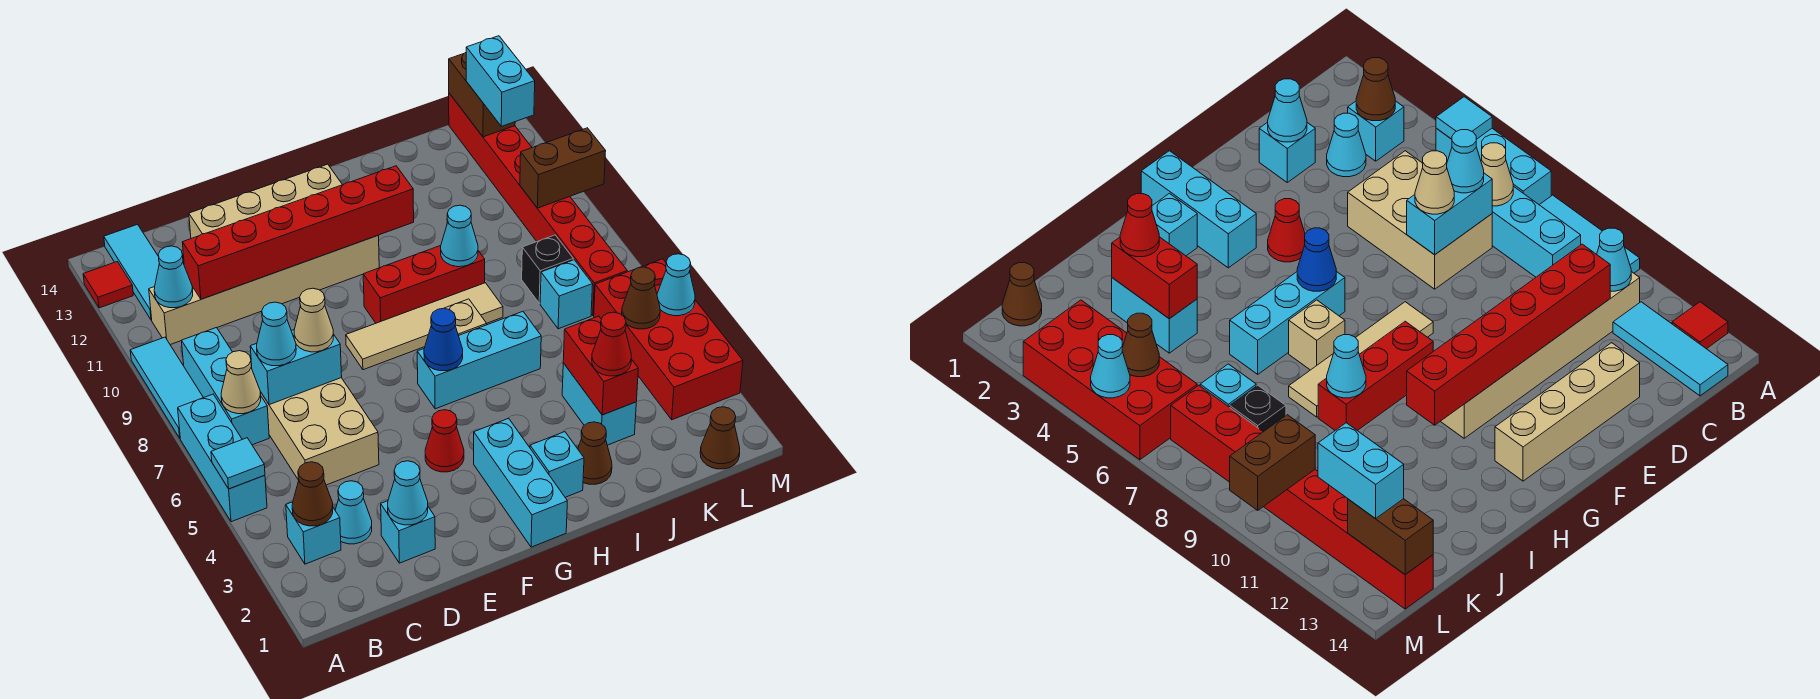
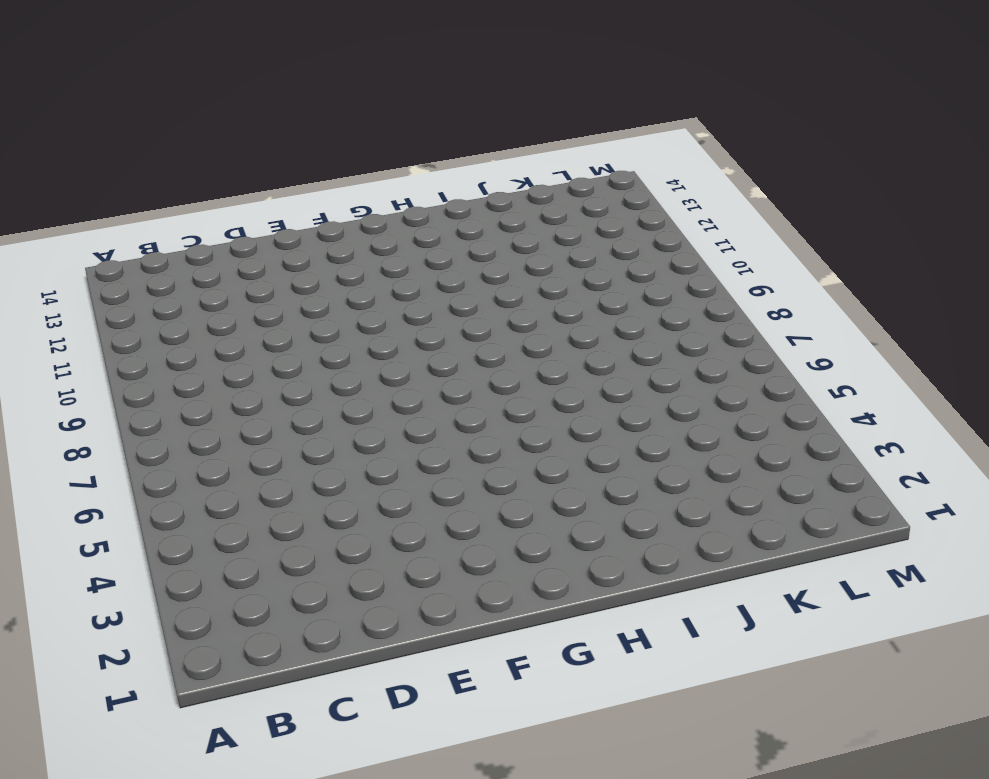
none -> cyan brick A5:A7 level 1
none -> cyan tile A8:A10 level 1
none -> red tile A13 level 1
none -> cyan brick B3 level 1

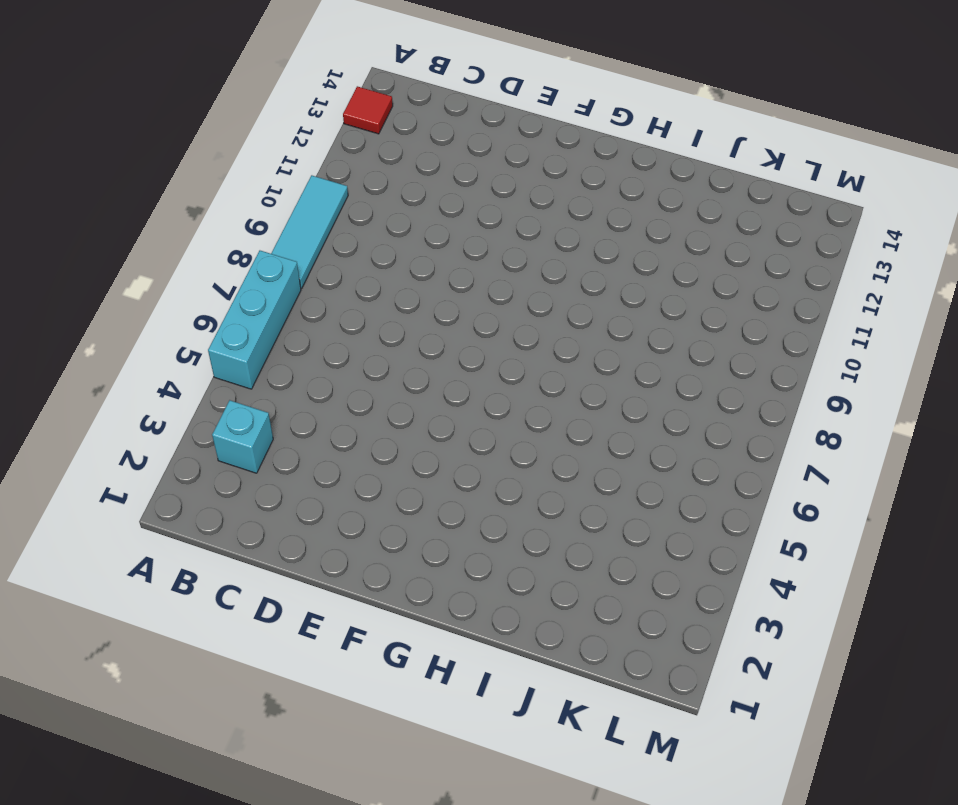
none -> cyan brick B7:B9 level 1
none -> tan brick B11:G11 level 1
none -> cyan tile B12:B14 level 1
none -> cyan cone C3 level 1

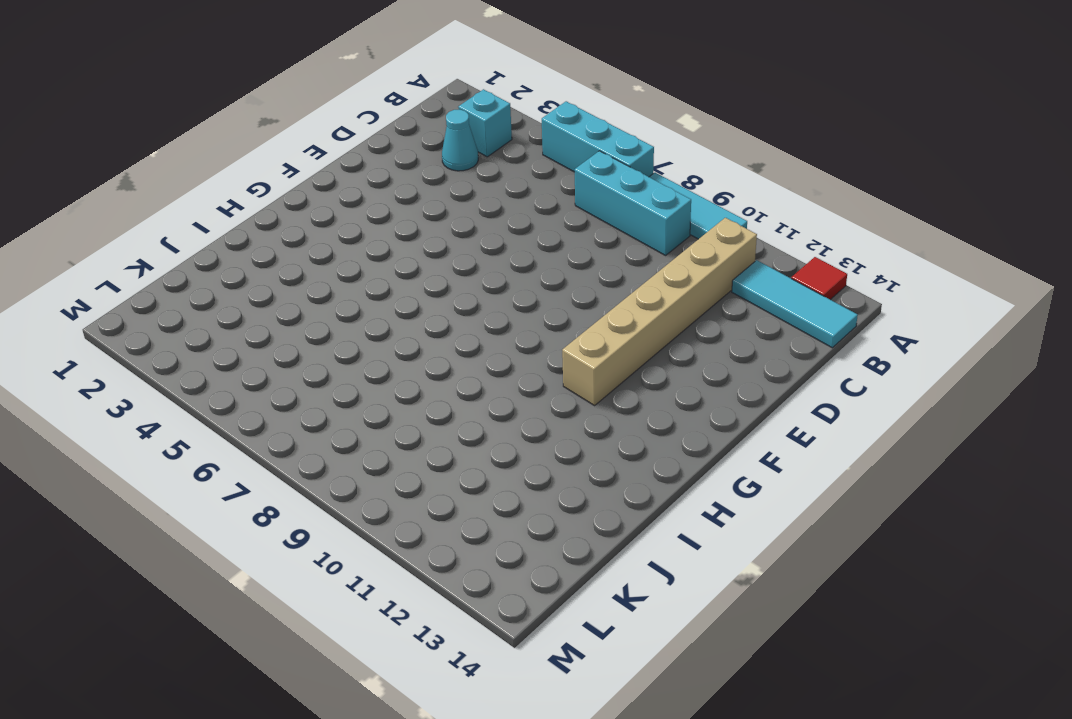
none -> tan brick C5:D7 level 1
none -> cyan brick D2 level 1
none -> tan brick D13:G13 level 1
none -> red cone F4 level 1

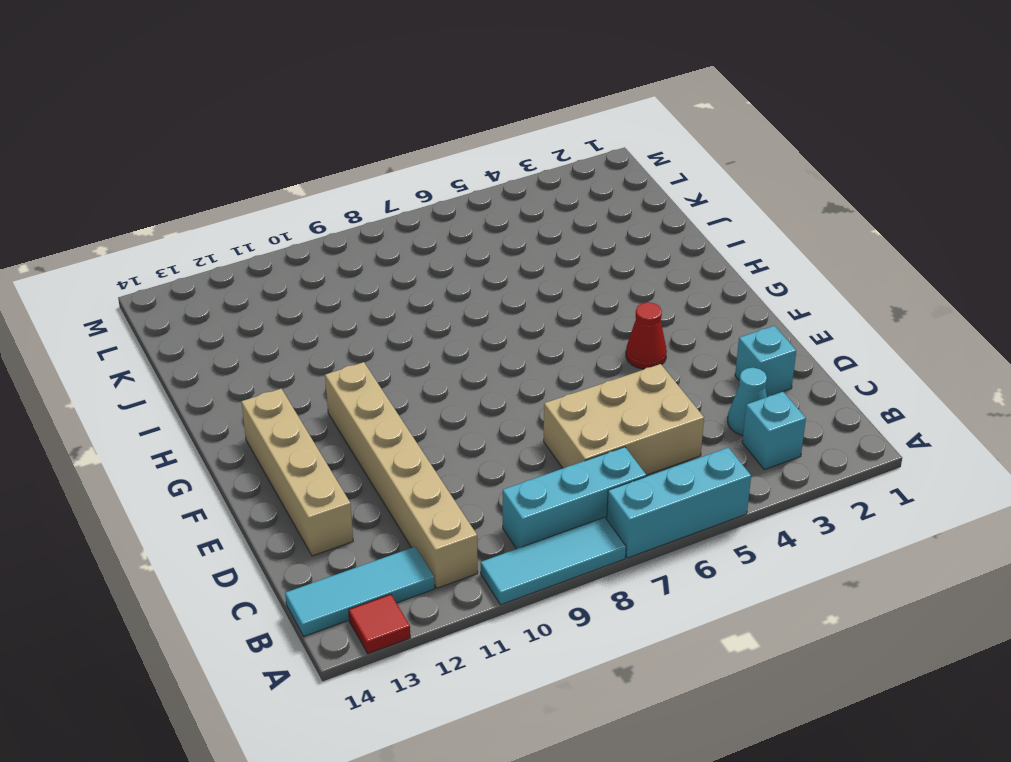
none -> tan tile F8:I8 level 1
none -> cyan brick G1:G3 level 1
none -> cyan brick G6:I6 level 1
none -> red brick G9:I9 level 1

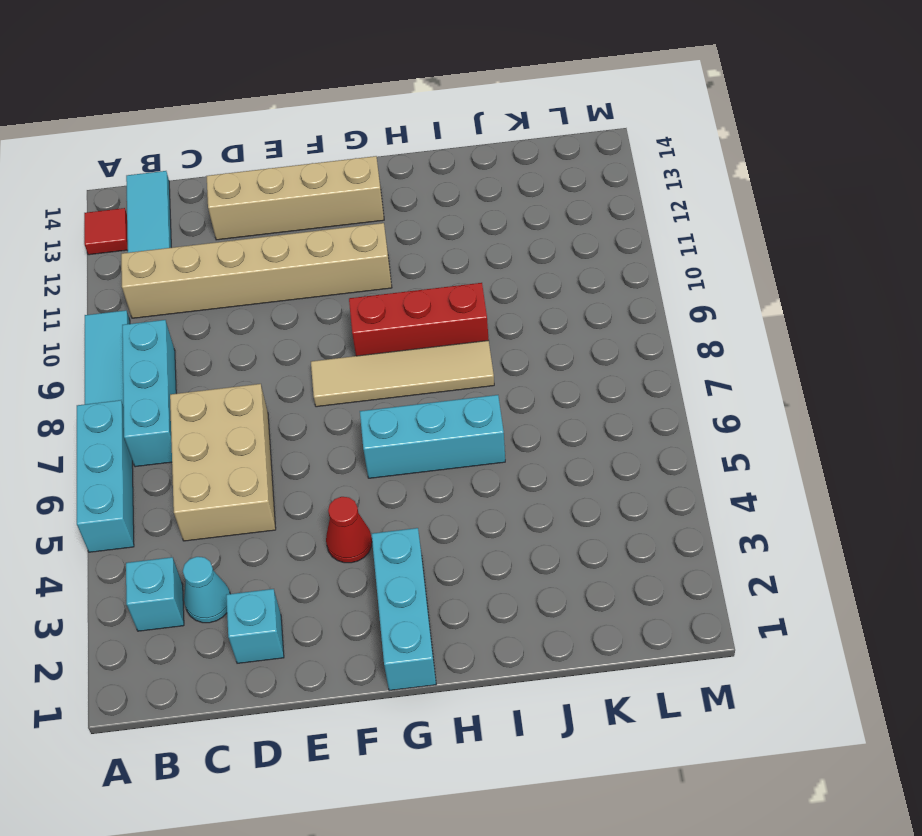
none -> cyan brick H2 level 1
none -> tan brick H7 level 1
none -> brown cone I2 level 1
none -> cyan brick J3:J4 level 1

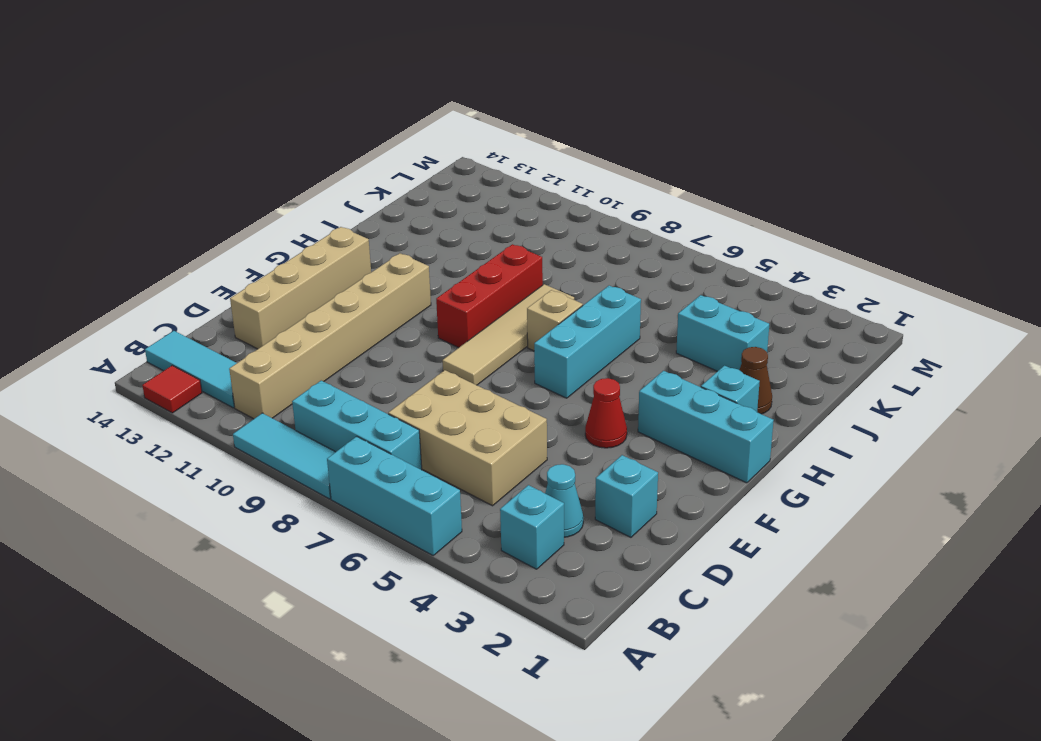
none -> cyan brick K7 level 1
none -> black brick K8 level 1
none -> brown cone L1 level 1
none -> red brick L3:M6 level 1

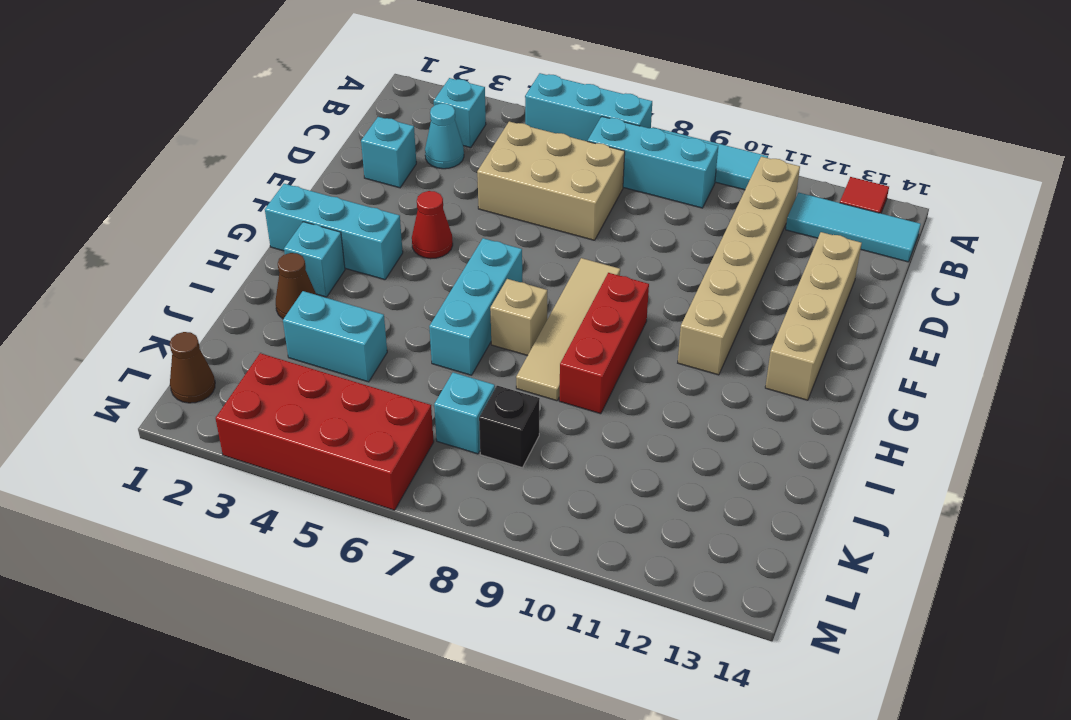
none -> red brick L7:L14 level 1
none -> cyan tile A5 level 2
none -> brown cone B3 level 2
none -> tan cone B7 level 2

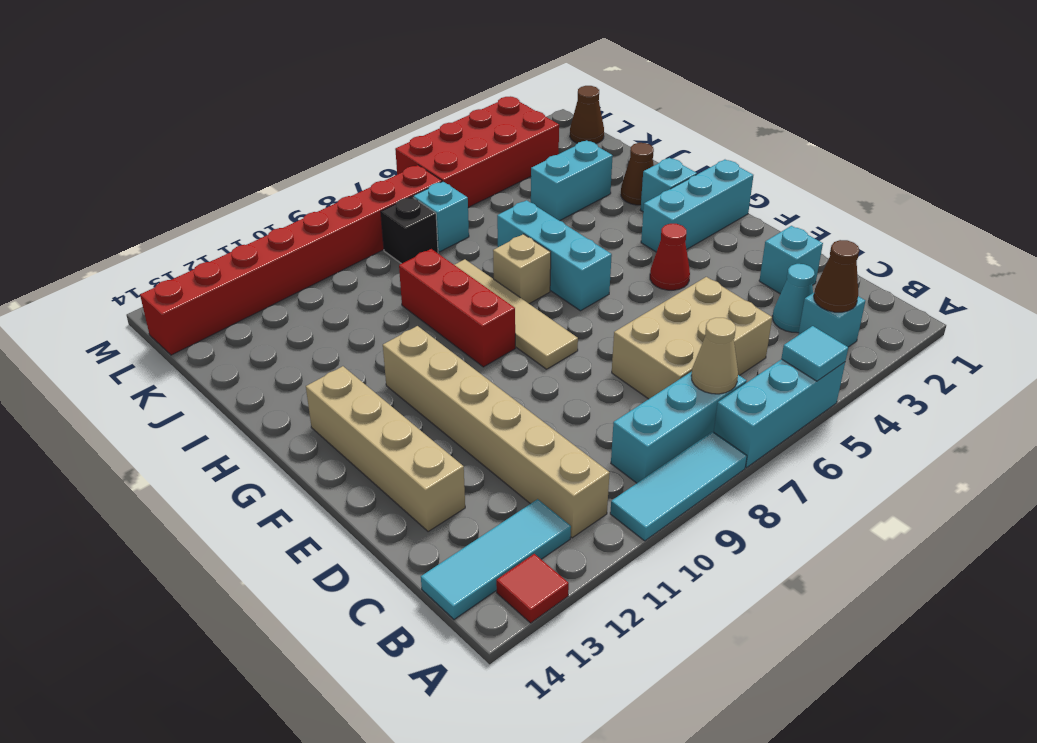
none -> cyan cone B11 level 2
none -> cyan brick C7:D7 level 2
none -> red brick C11:H11 level 2
none -> cyan cone D2 level 2

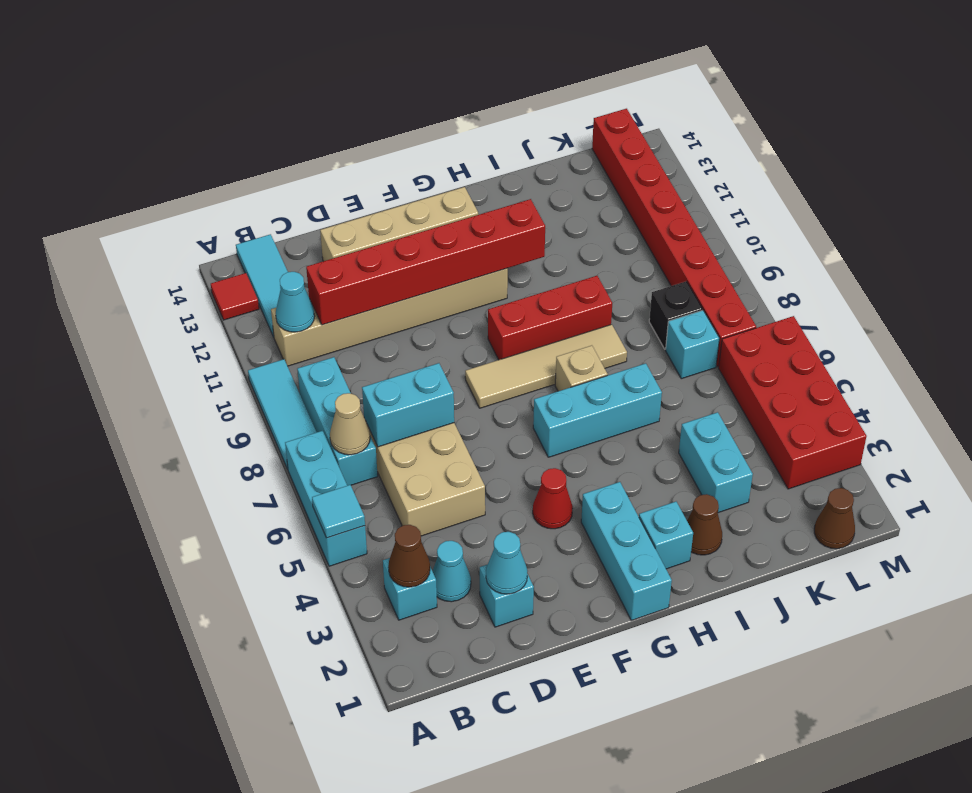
none -> blue cone G6 level 2
none -> cyan cone I9 level 2
none -> red brick J3:J4 level 2
none -> brown cone L5 level 2

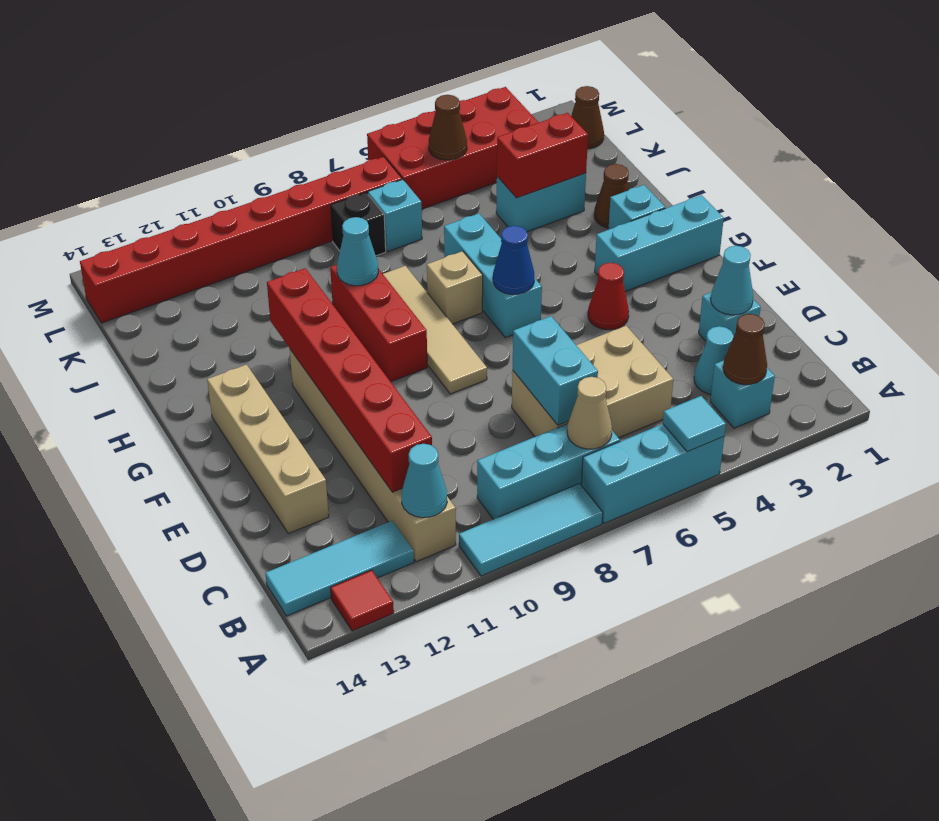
none -> brown brick L10:M10 level 2
none -> brown brick L13:L14 level 2
none -> cyan cone M5 level 2
none -> cyan cone C7 level 3

